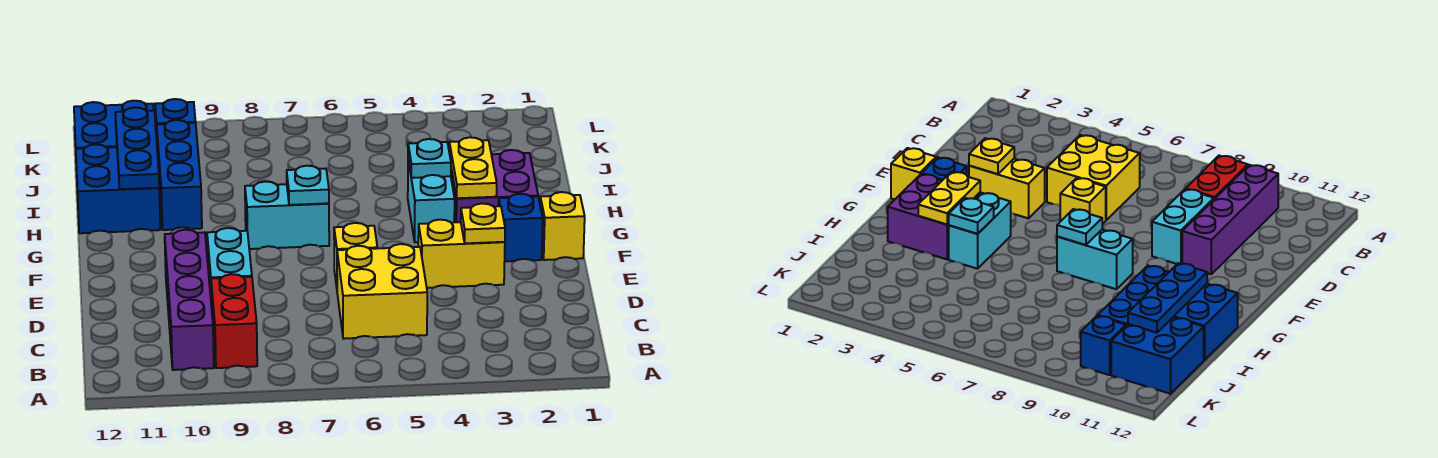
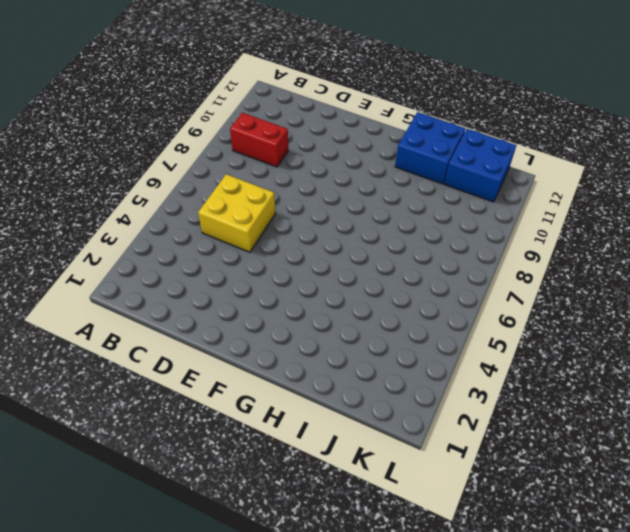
none -> purple brick B10:E10 level 1
none -> cyan brick D9:E9 level 1
none -> yellow brick E3:E4 level 1

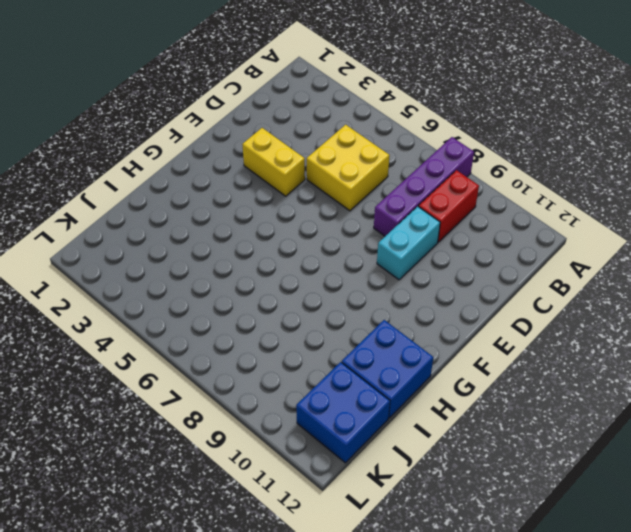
purple brick A8:D8 level 1 -> purple brick B10:E10 level 1
none -> yellow brick E6 level 1
none -> yellow brick F1 level 1
none -> blue brick F2 level 1

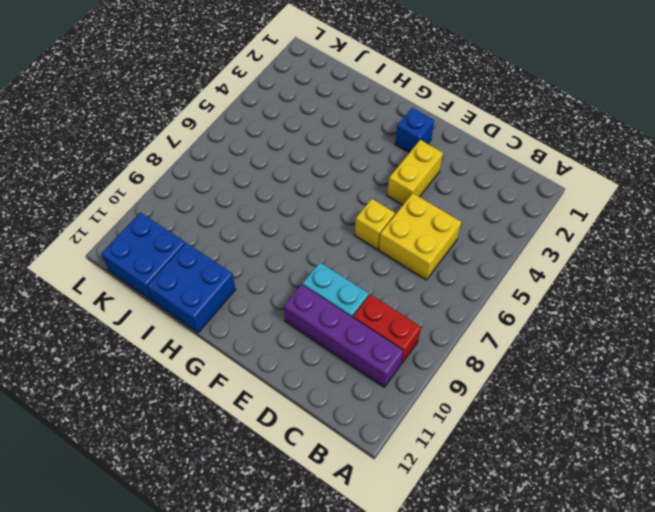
none -> yellow brick F1 level 1
none -> purple brick G2:H3 level 1
none -> cyan brick G4:H4 level 1

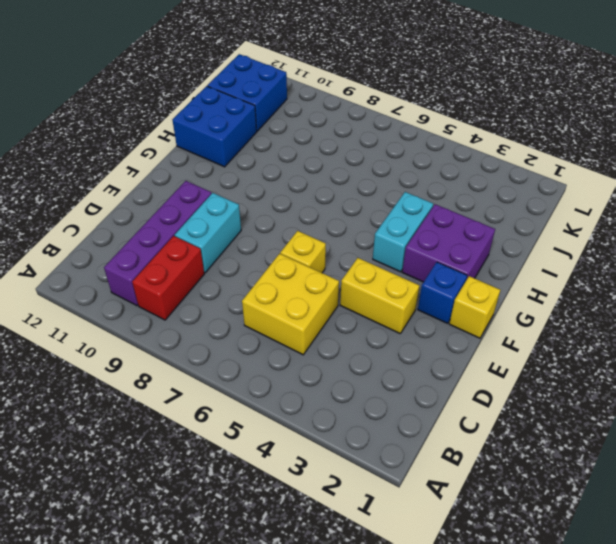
none -> cyan brick G7:G8 level 1
none -> blue brick H10:J10 level 1
none -> blue brick K10 level 1

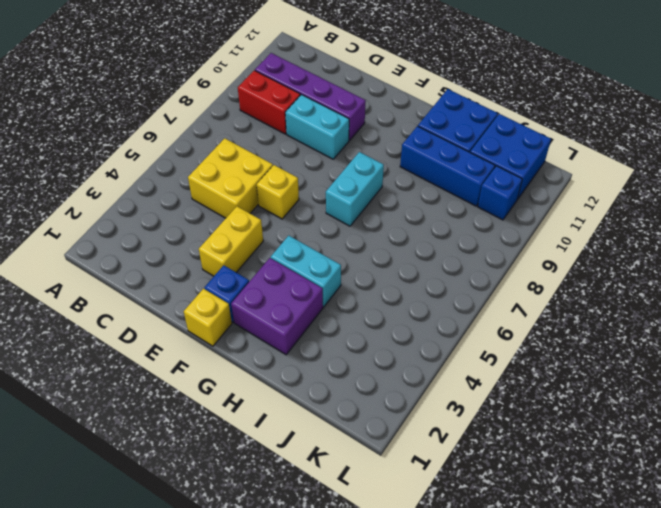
none -> yellow plate E3 level 2
none -> yellow plate G3:H3 level 2
none -> cyan plate G7 level 2

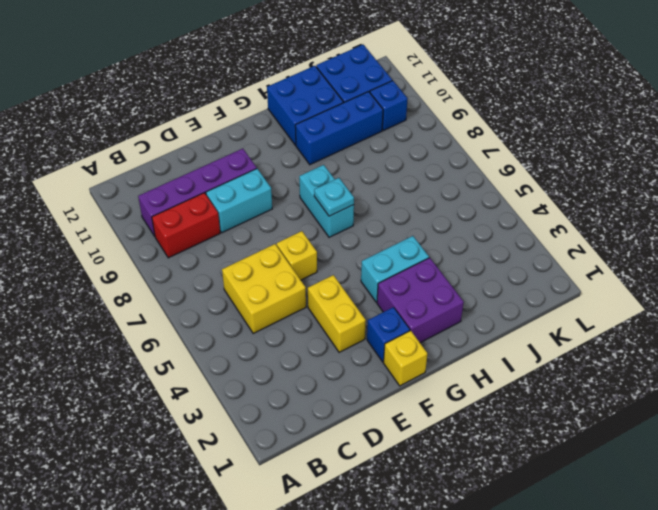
none -> yellow plate E3 level 2
none -> yellow plate G3:H3 level 2
none -> cyan plate H4 level 2

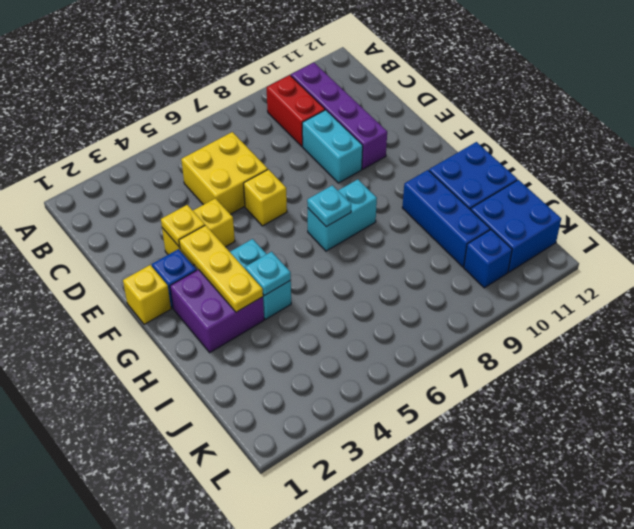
yellow plate F3:H3 level 2 -> yellow plate G3:H3 level 2
none -> blue plate H11:J11 level 2

